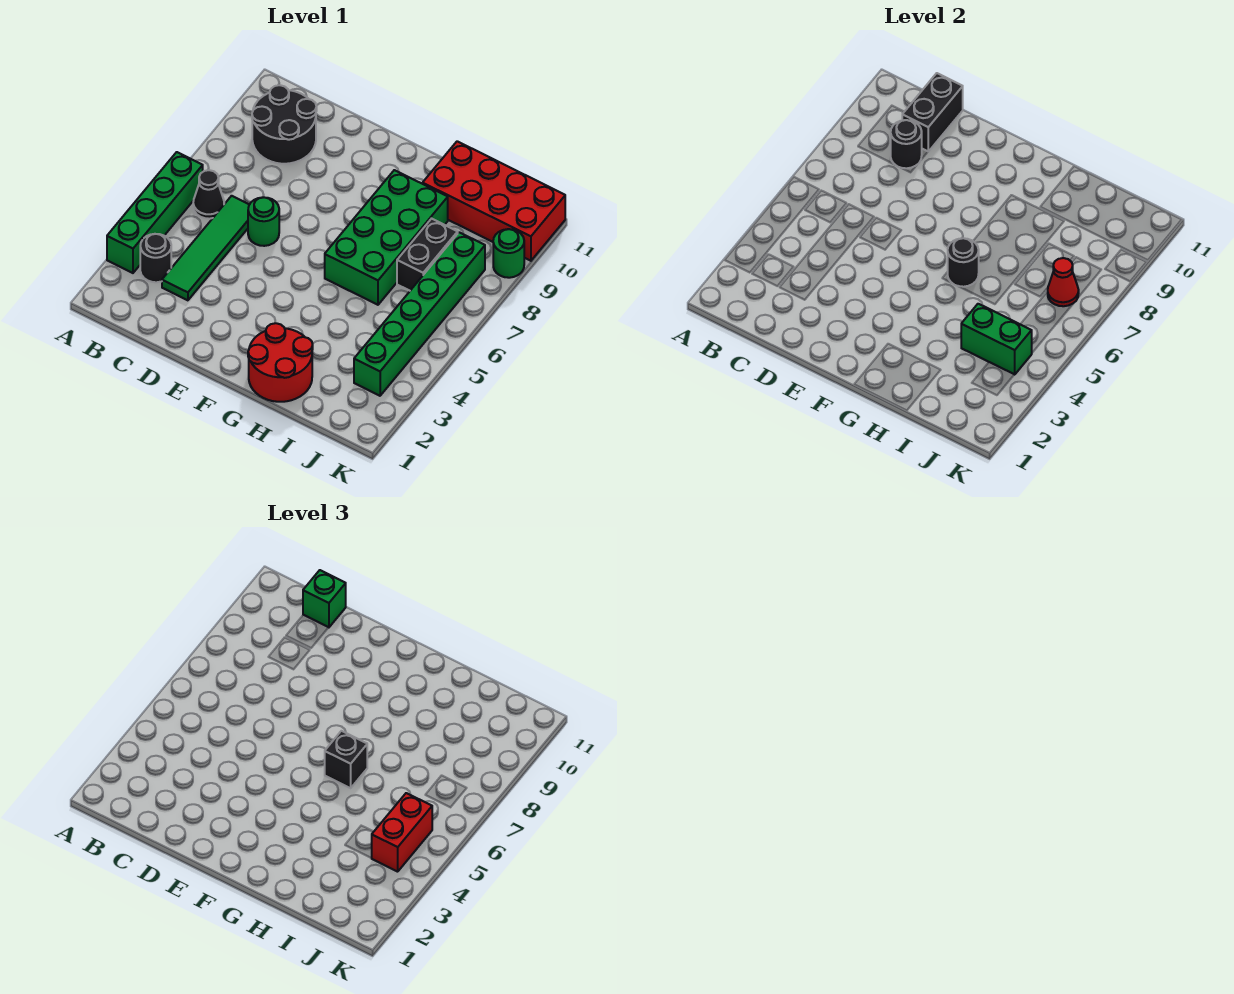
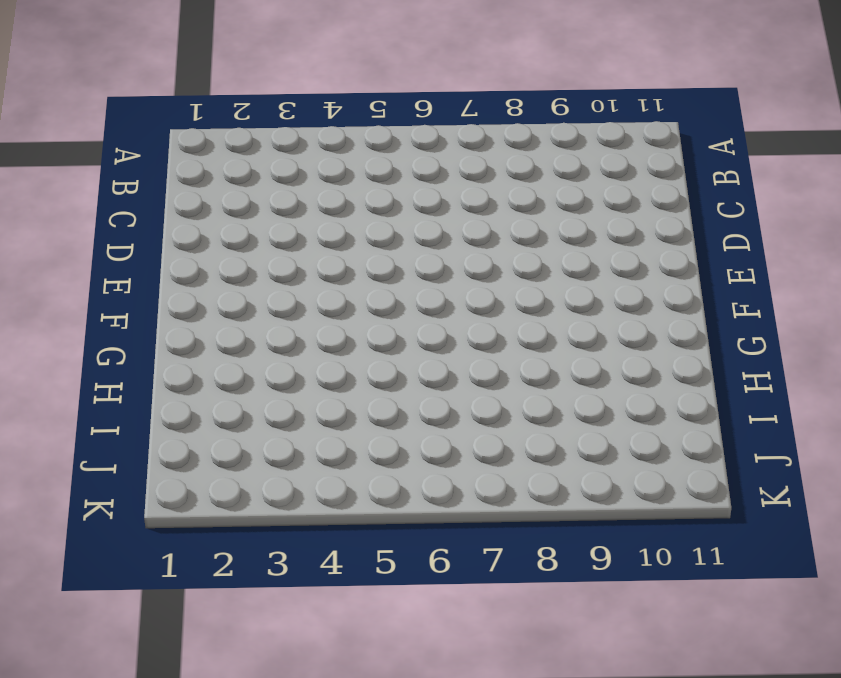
none -> green brick A3:A6 level 1
none -> black round brick B3 level 1
none -> black cone B6 level 1

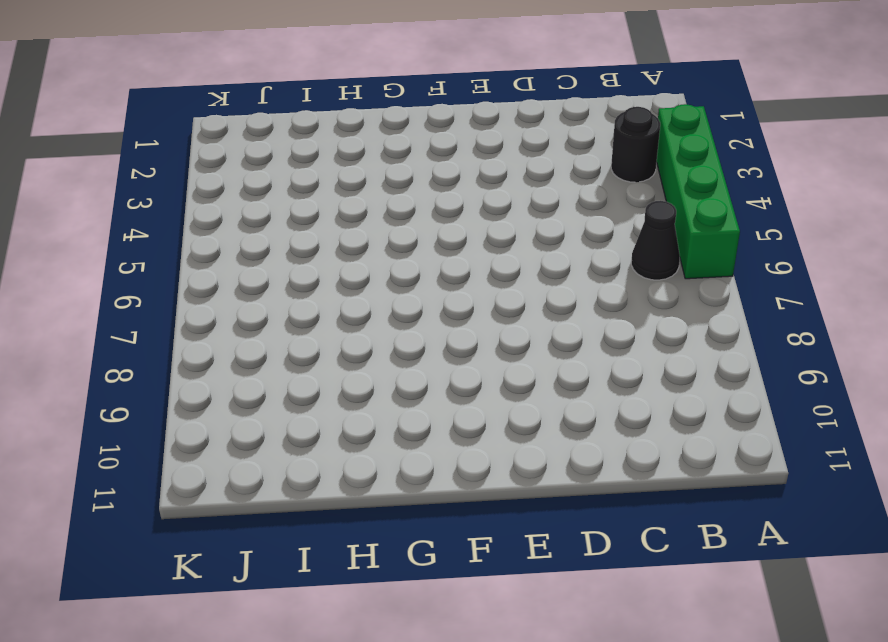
none -> black round brick B9:C10 level 1
none -> green tile C3:C6 level 1
none -> green round brick D6 level 1

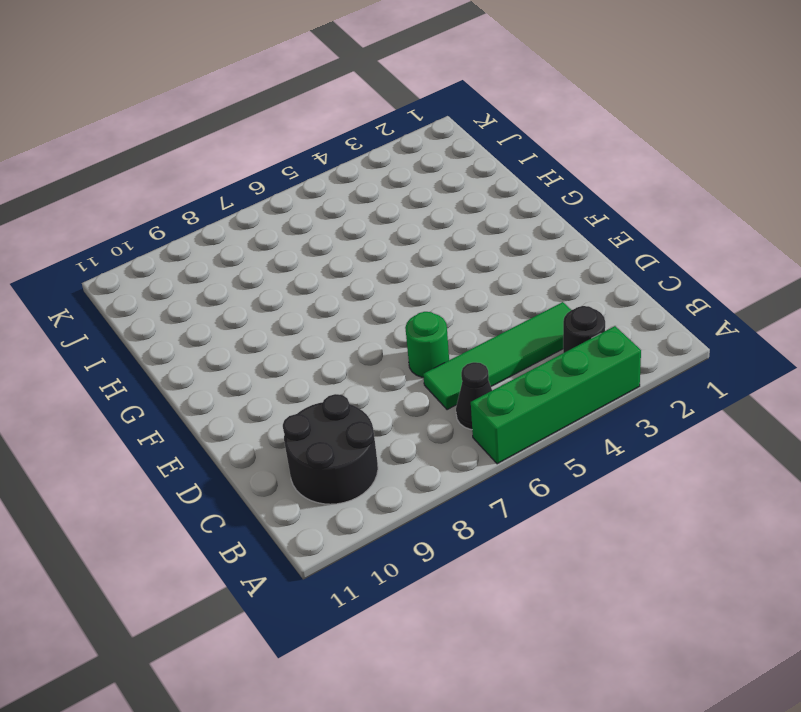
none -> red round brick G1:H2 level 1
none -> green brick G6:H9 level 1
none -> red brick H10:K11 level 1

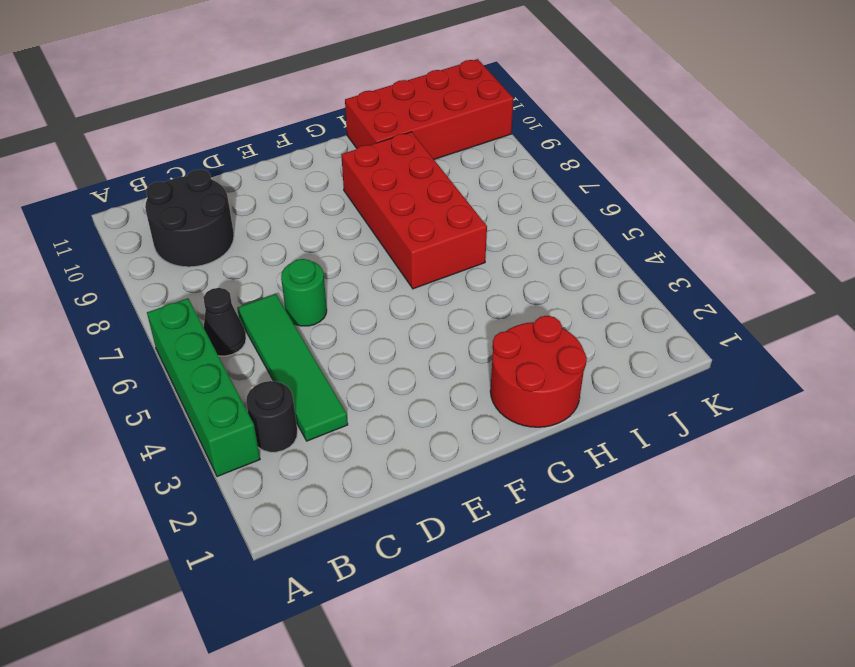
red brick G6:H9 level 1 -> green brick G6:H9 level 1
none -> black brick I7:I8 level 1
none -> green brick J3:J8 level 1
none -> green round brick K9 level 1

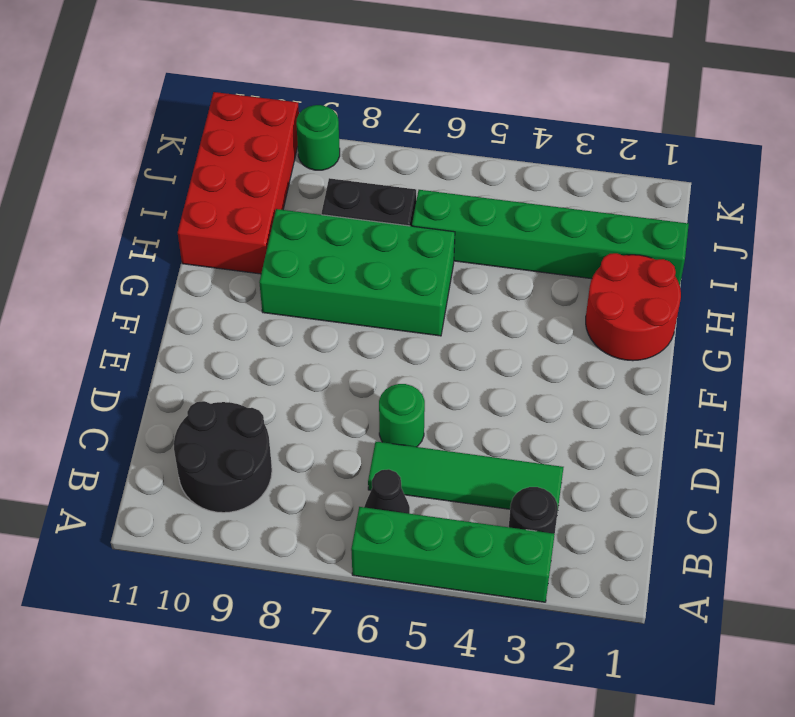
green brick I1:I6 level 1 -> green brick J3:J8 level 1
none -> black round brick C9 level 2
none -> black brick C10:C11 level 2
none -> black round brick G6 level 2

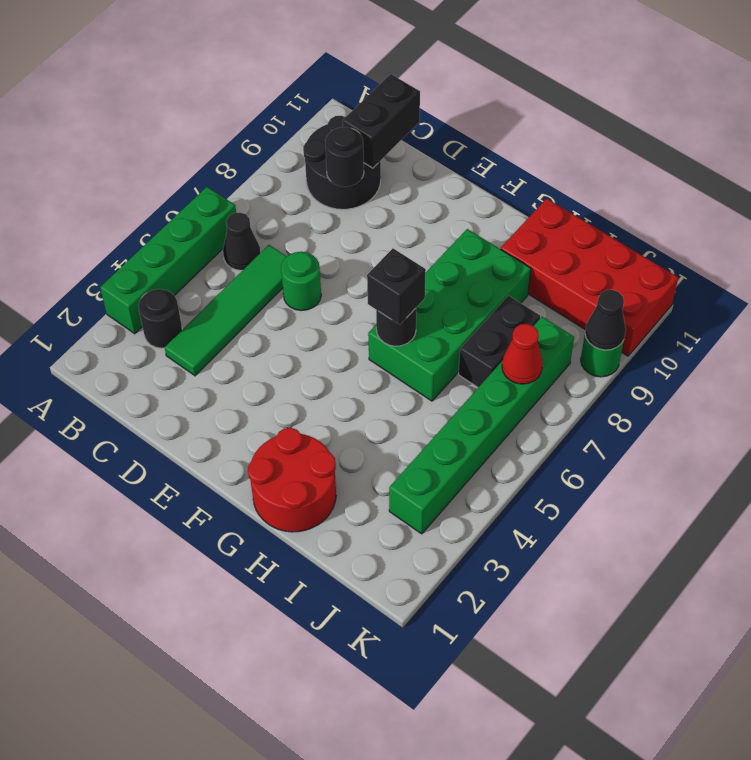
black cone K9 level 2 -> none
none -> green brick I4:J4 level 2
none -> green brick C11 level 3
none -> red brick J4:J5 level 3

